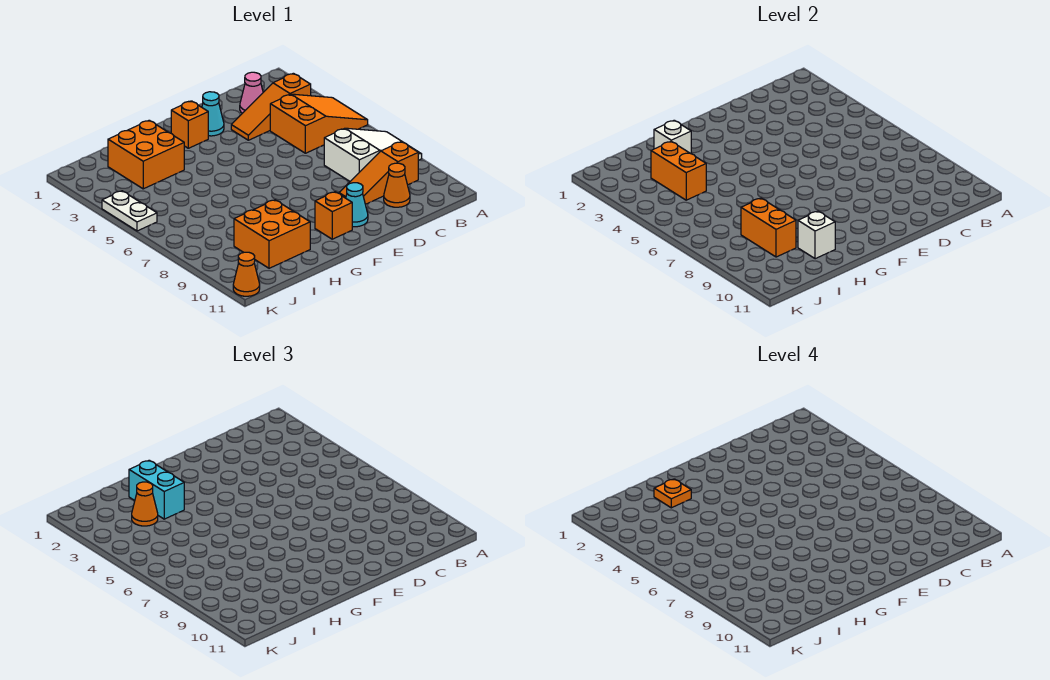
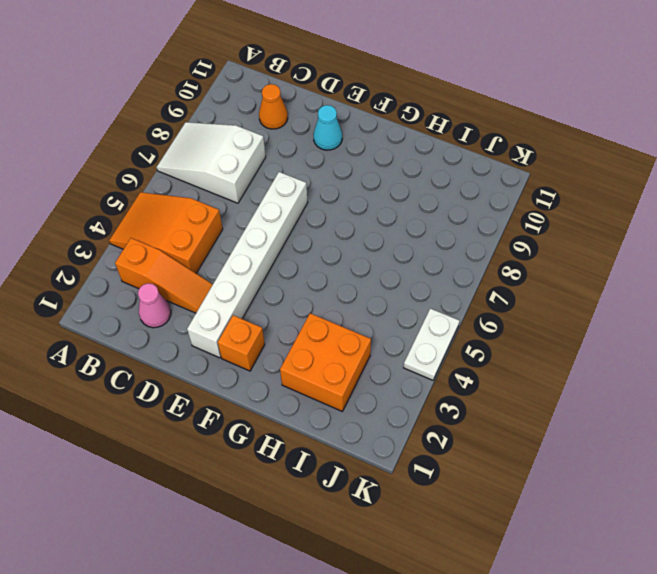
white brick E2:E7 level 1 -> cyan cone E2 level 1
none -> orange slope B9:D9 level 1 top B
none -> orange brick F10 level 1
none -> orange brick H9:I10 level 1

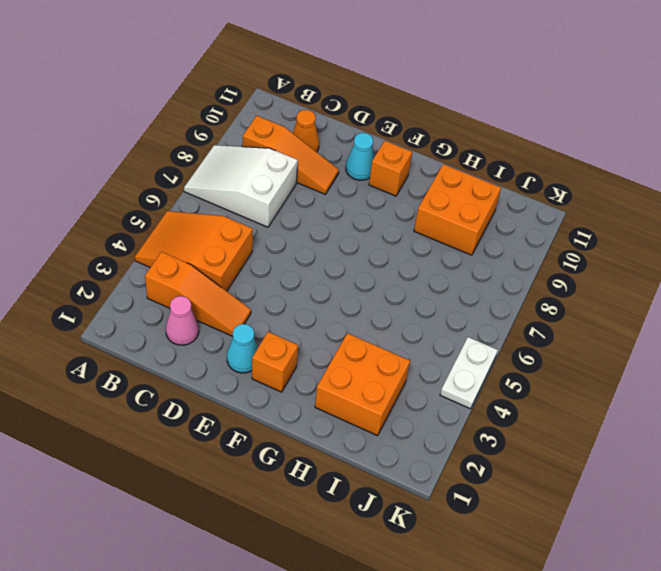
none -> orange cone K11 level 1
none -> white brick H2 level 2
none -> white brick H10 level 2

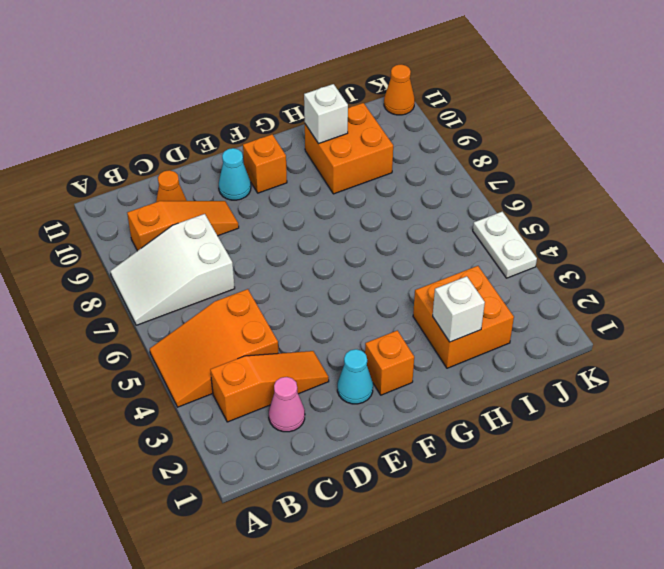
none -> orange brick I3:I4 level 2
none -> orange brick I8:I9 level 2
none -> cyan brick H2:H3 level 3

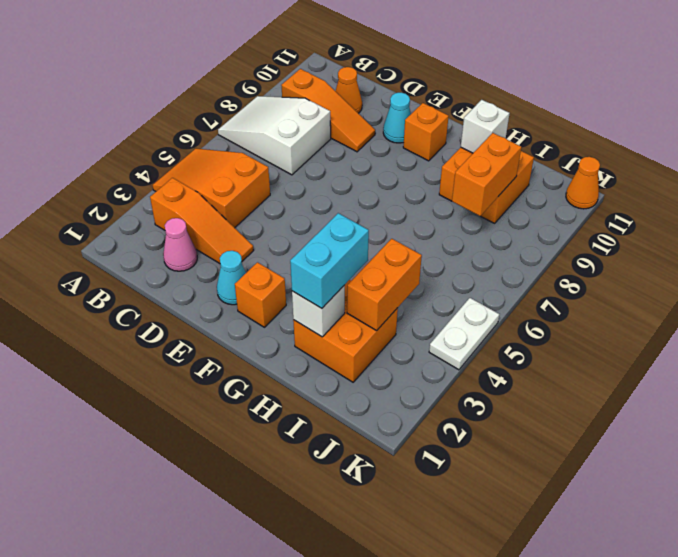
none -> orange cone I3 level 3
none -> orange plate H2 level 4

